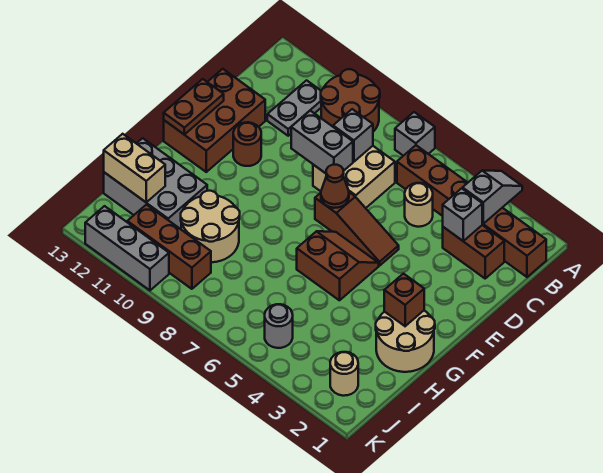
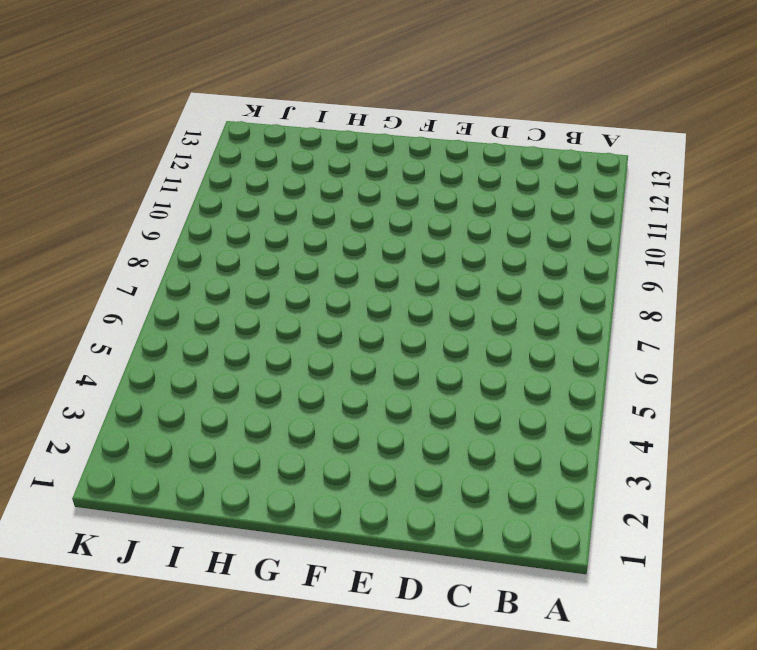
none -> grey brick A7 level 1
none -> brown round brick A9:B10 level 1
none -> brown brick B1:B6 level 1

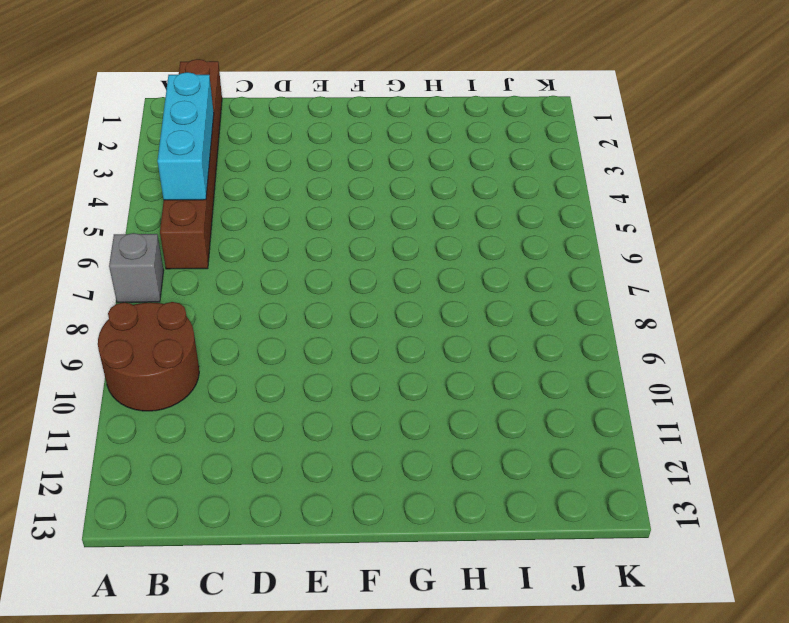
cyan brick B3:B5 level 2 -> grey slope A3:B3 level 2 top B
none -> grey plate B11:C11 level 1
none -> brown brick C2:C3 level 1
none -> tan round brick C5 level 1

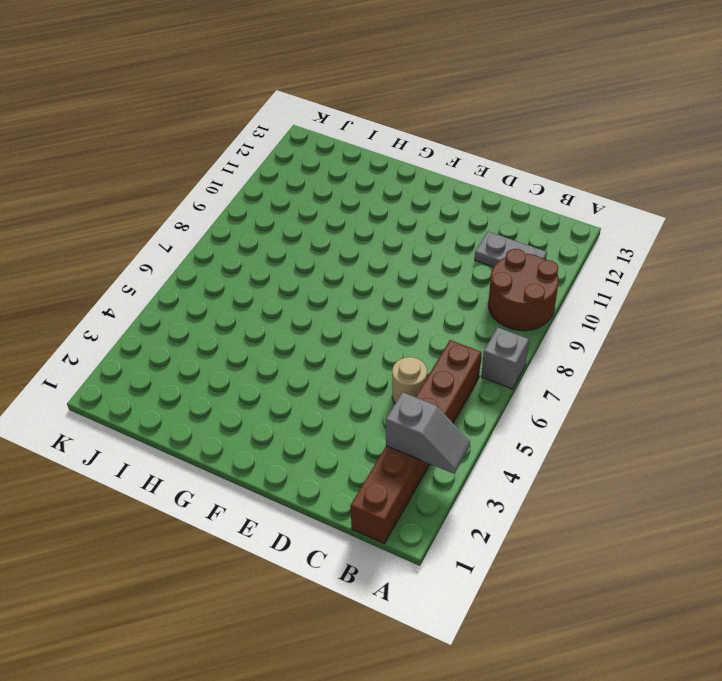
none -> brown brick C2:C3 level 1
none -> tan brick C7:D8 level 1
none -> brown brick D12:F13 level 1

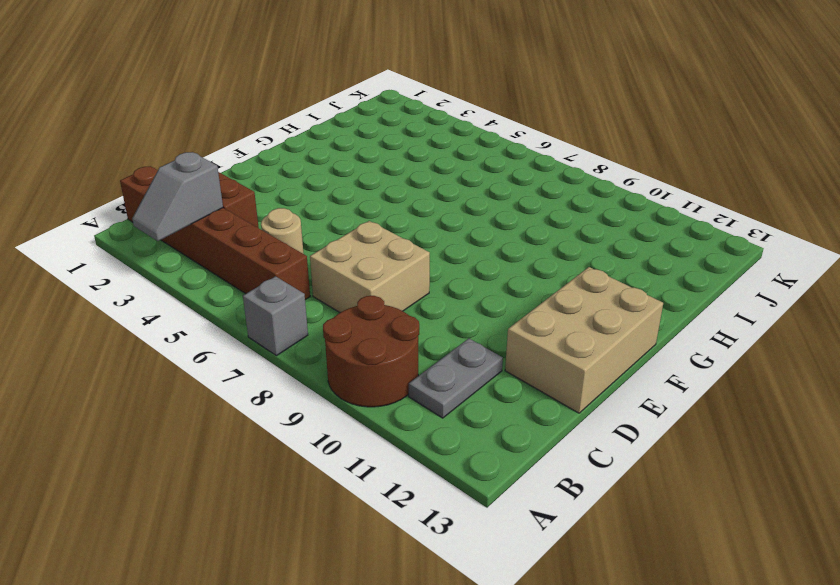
tan brick D12:F13 level 1 -> brown brick D12:F13 level 1
none -> brown slope E5:E7 level 1 top 7
none -> brown round brick E11 level 1
none -> brown slope F5:G6 level 1 top G

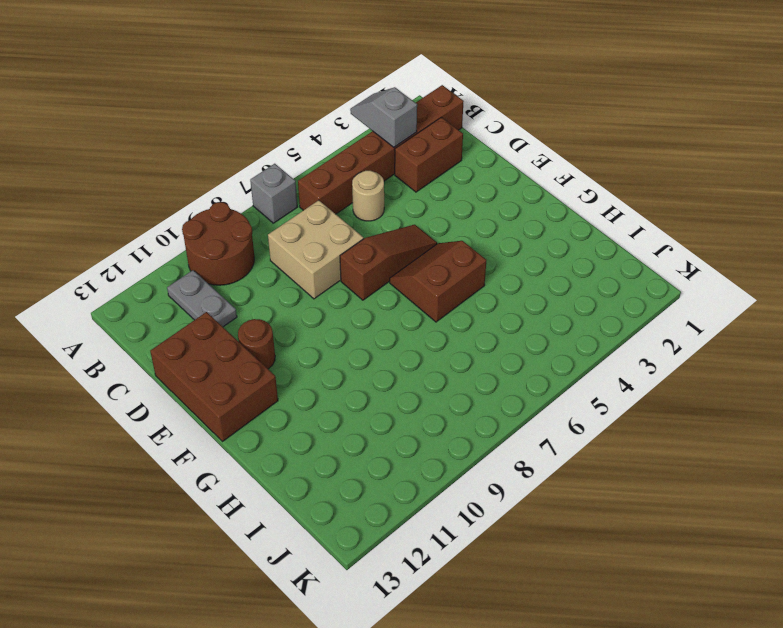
none -> tan round brick G1:H2 level 1
none -> tan round brick H9:I10 level 1
none -> grey brick H11:I13 level 1

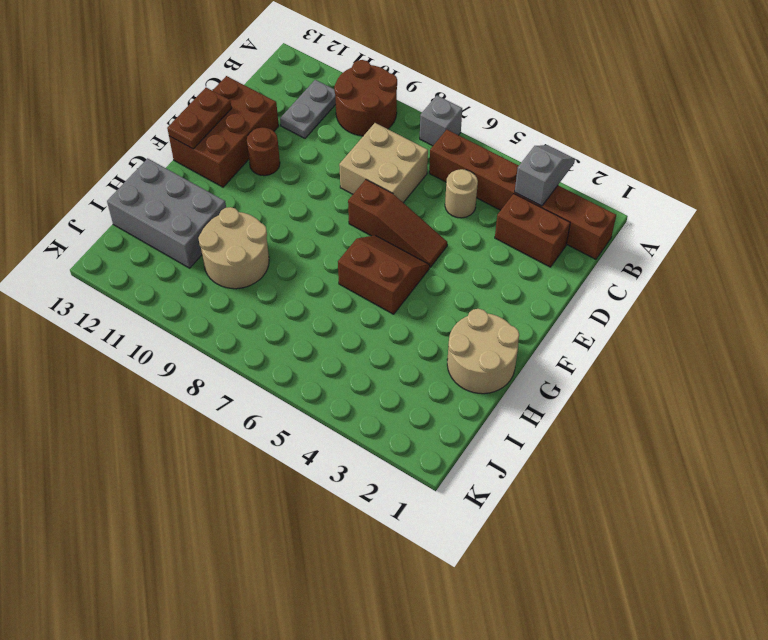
none -> tan round brick J2 level 1
none -> grey round brick J5 level 1
none -> brown brick J9:J11 level 1

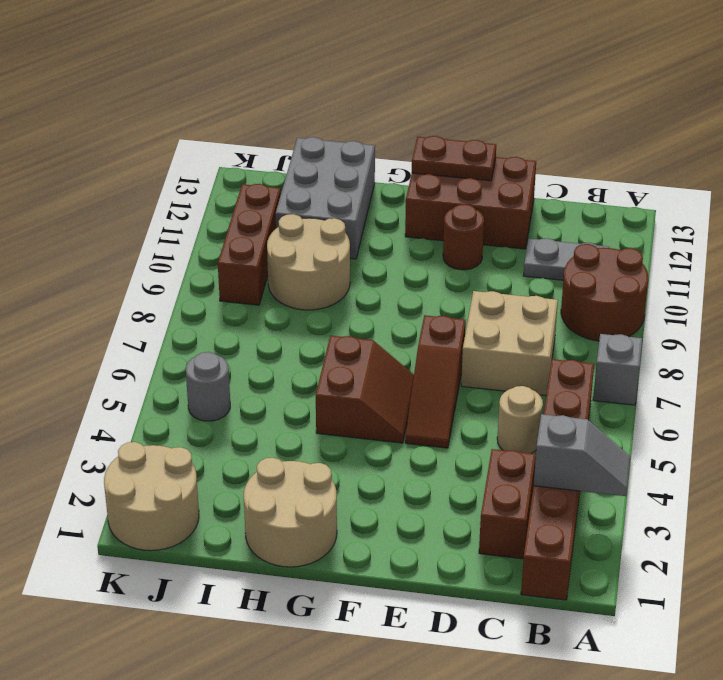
tan round brick J1:K2 level 1 -> tan round brick J2 level 1
none -> grey brick K10:K12 level 1
none -> grey brick C3 level 2
none -> grey brick C8 level 2

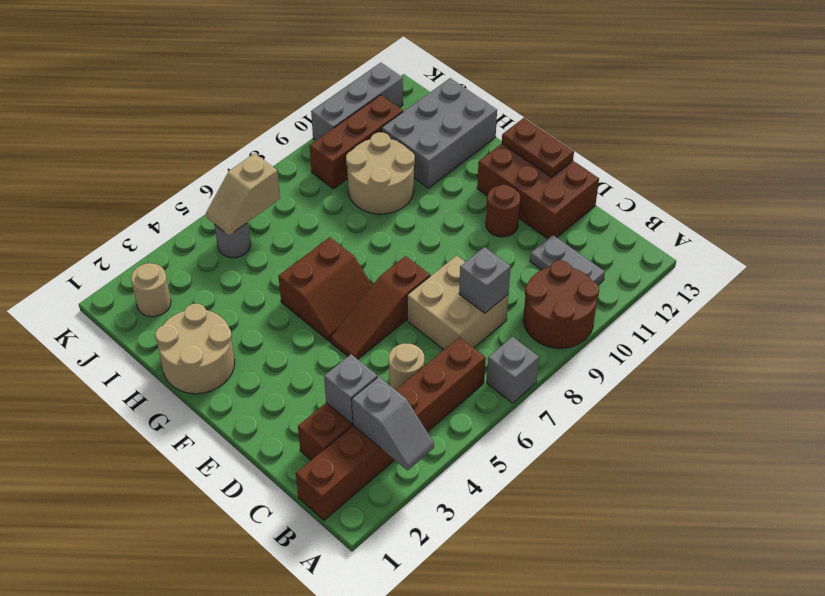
tan slope J5:J6 level 2 top 6 -> none
none -> grey brick D8:D9 level 2
none -> brown cone E7 level 2
none -> brown brick G2 level 2

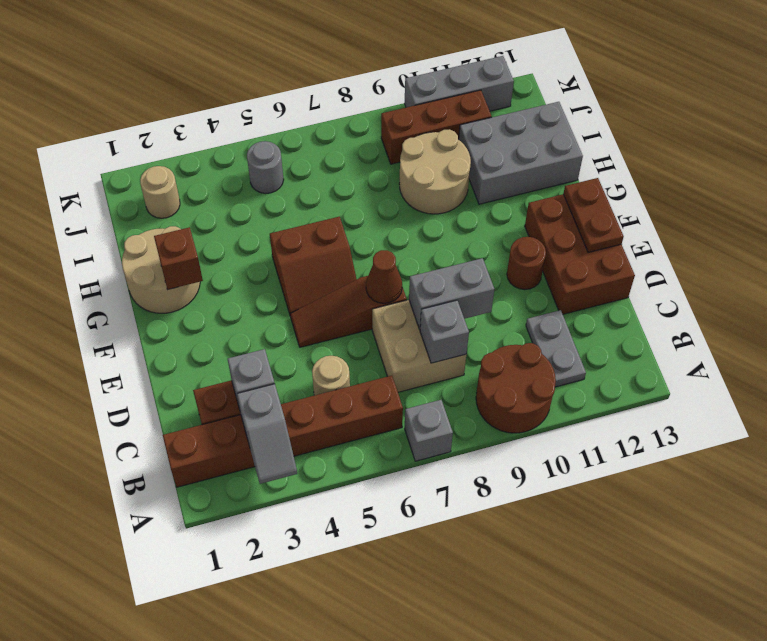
none -> tan brick I12:I13 level 2

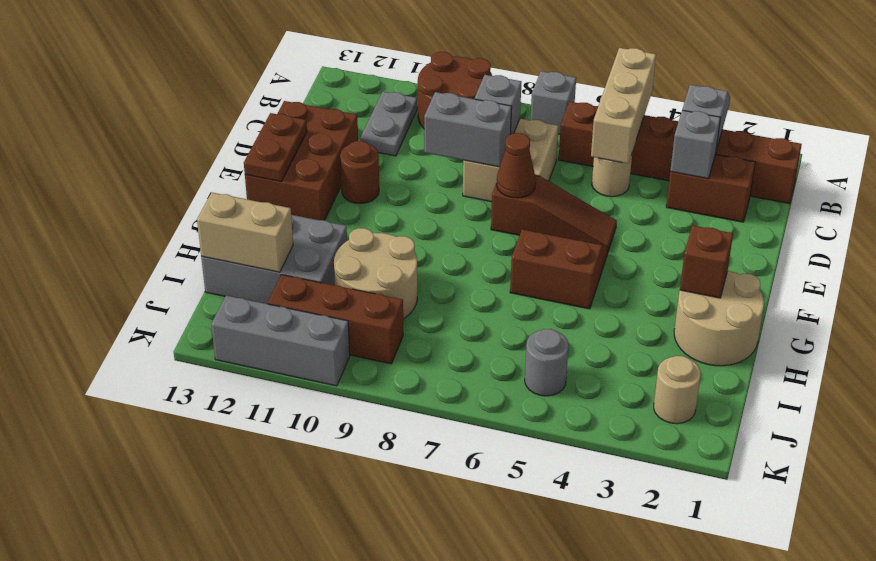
tan brick A5:C5 level 2 -> none

